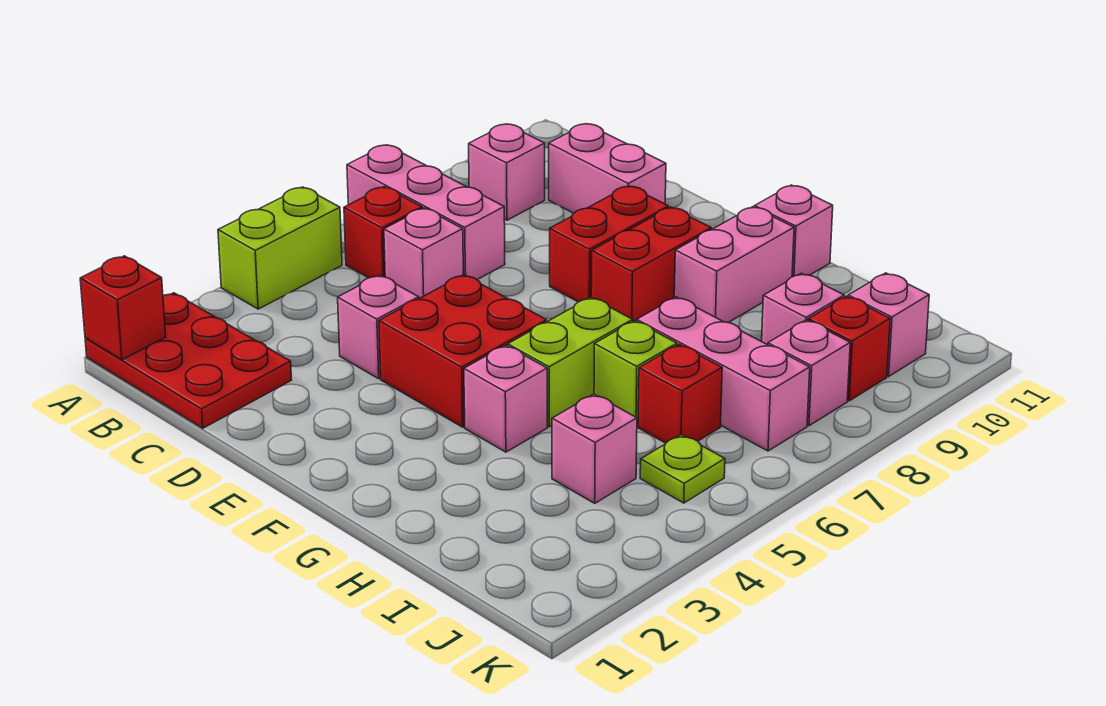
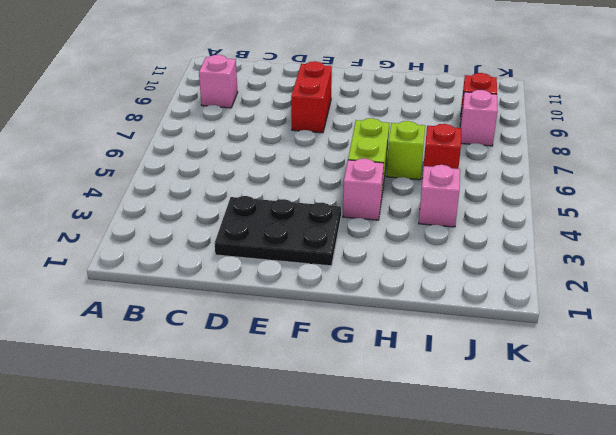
black plate D2:F3 level 1 -> none
none -> red plate A1:C2 level 1
none -> lime brick A4:A5 level 1
none -> pink brick A7:C7 level 1

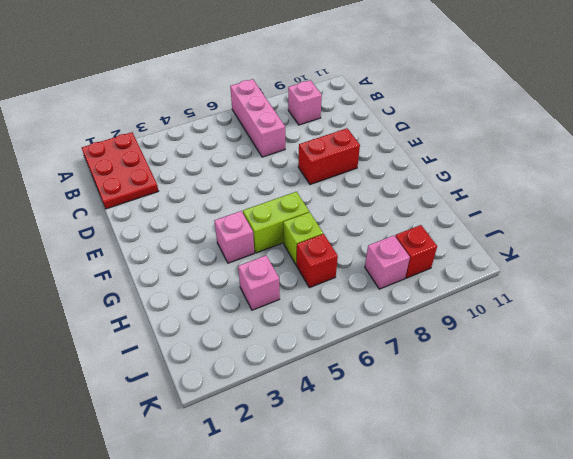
none -> lime brick A4:A5 level 1
none -> red brick B6 level 1
none -> pink brick C6 level 1

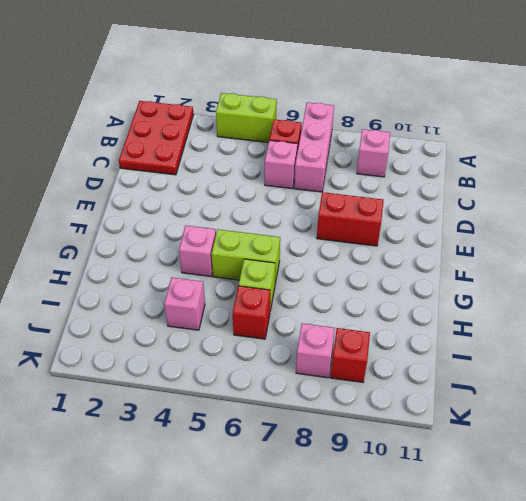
none -> pink brick C10:D10 level 1
none -> pink brick D4 level 1
none -> red brick E4:F5 level 1

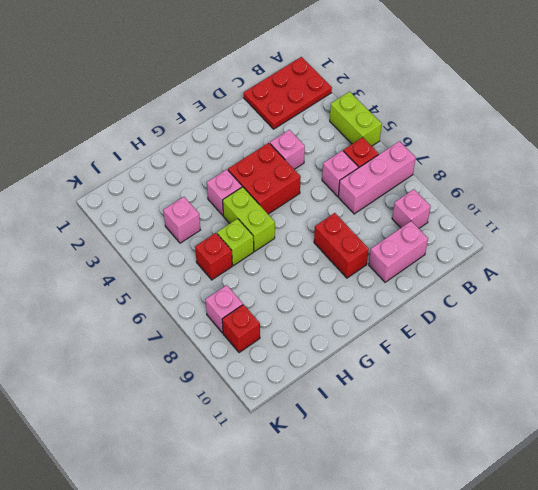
none -> red brick F8:F9 level 1
none -> pink brick G9:G10 level 1
none -> pink brick G11 level 1

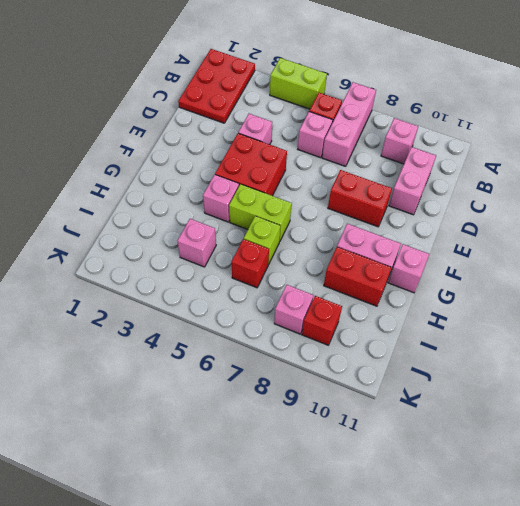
red brick H9:H10 level 1 -> red brick F8:F9 level 1
none -> pink brick H7:J7 level 1
none -> pink brick I9 level 1
none -> lime plate J5 level 1

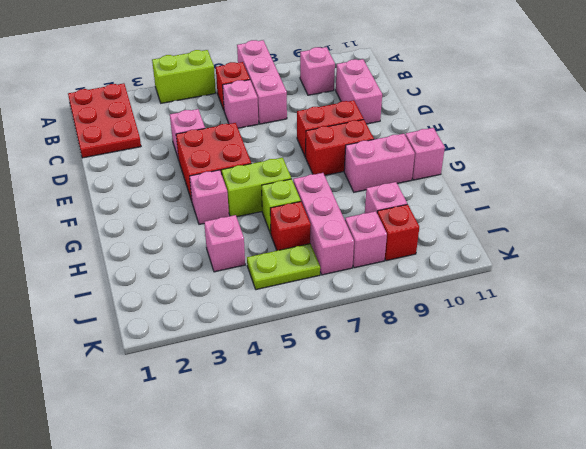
lime plate J5:J6 level 1 -> lime plate J5 level 1
none -> pink brick J10 level 1
none -> red brick A1 level 2

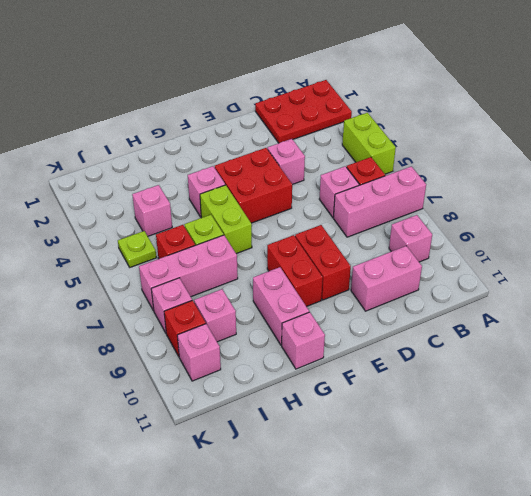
none -> red brick A1 level 2

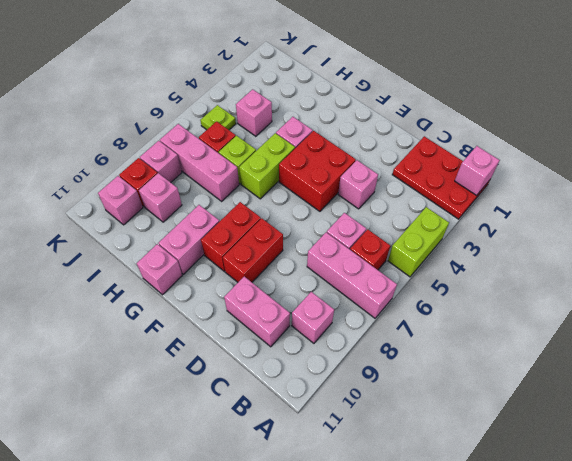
pink brick A1 level 2 -> red brick A1 level 2

